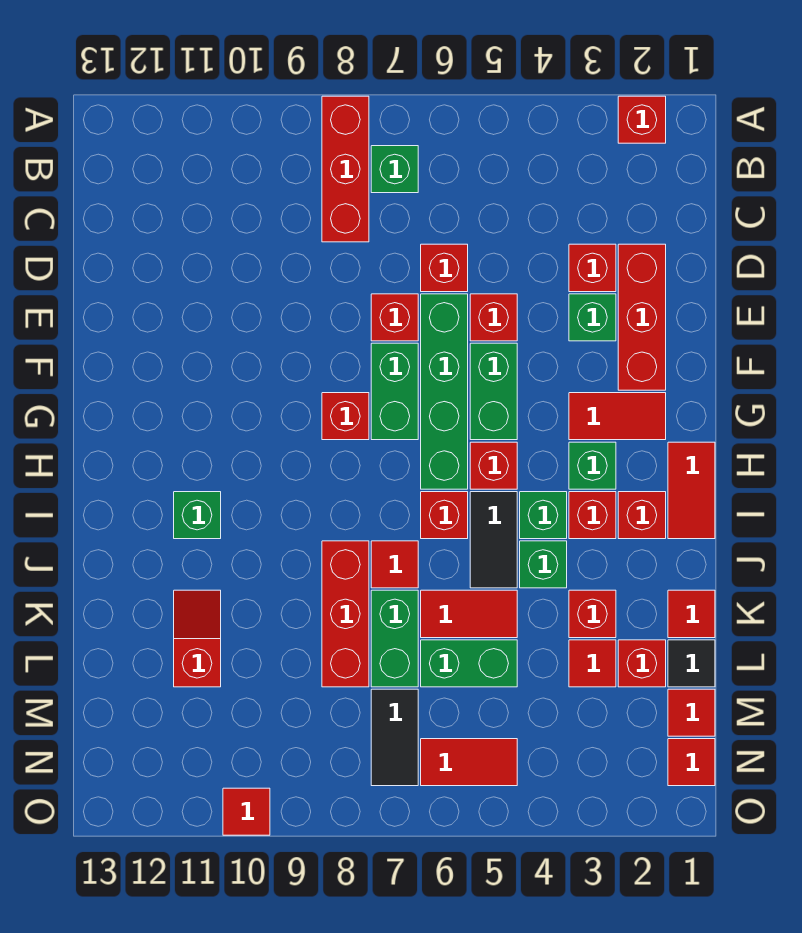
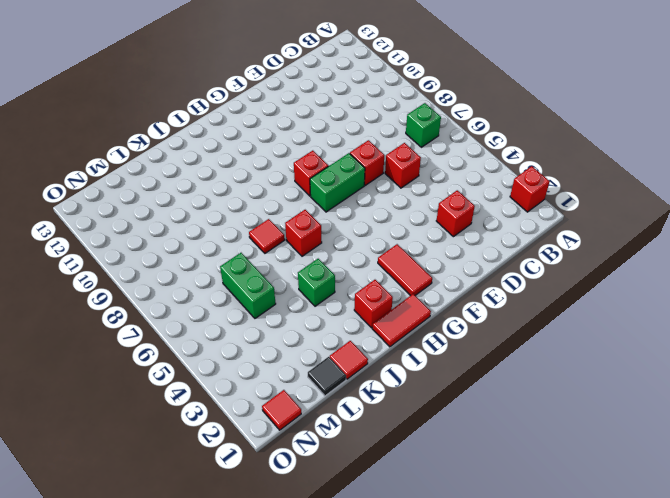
none -> red brick A8:C8 level 1
none -> red brick D2:F2 level 1
none -> green brick E3 level 1
none -> red brick E5 level 1

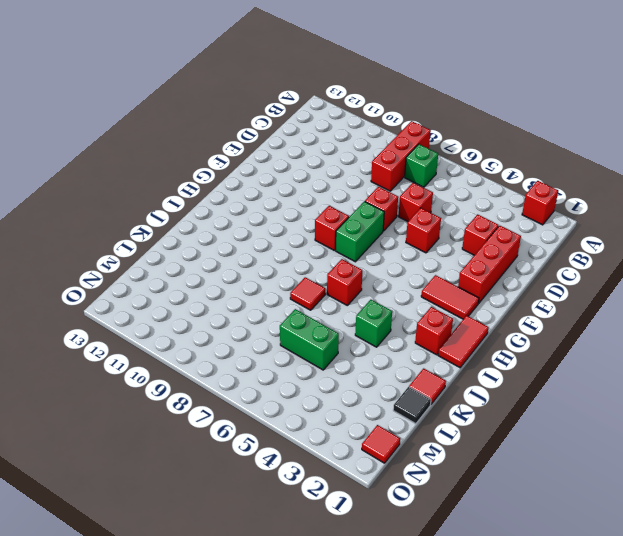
none -> green brick E3 level 1
none -> green brick E6:H6 level 1
none -> green brick F5:G5 level 1
none -> green brick H3 level 1

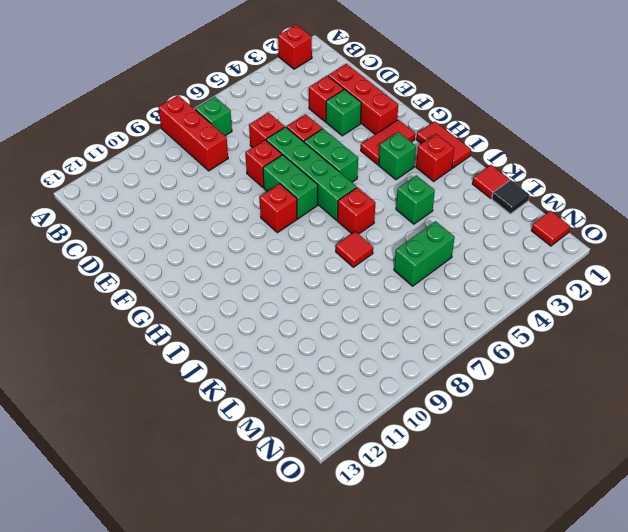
none -> red brick H5 level 1
none -> red brick I3 level 1
none -> green brick I4 level 1
none -> black tile I5:J5 level 1

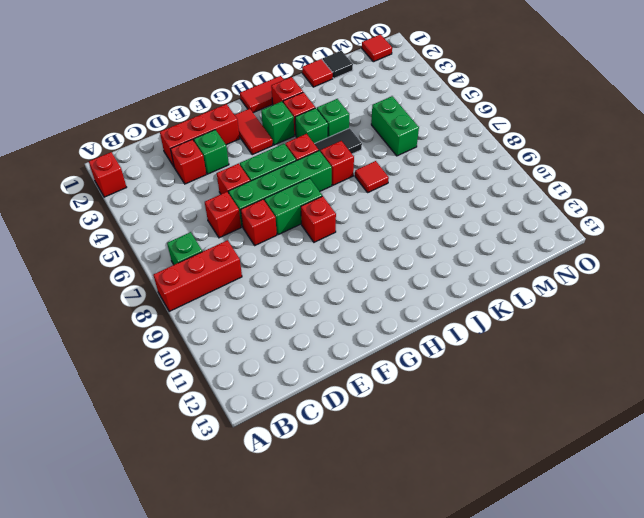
none -> green brick I11 level 1
none -> red brick J8:L8 level 1
none -> red brick K3 level 1
none -> red tile K5:K6 level 1

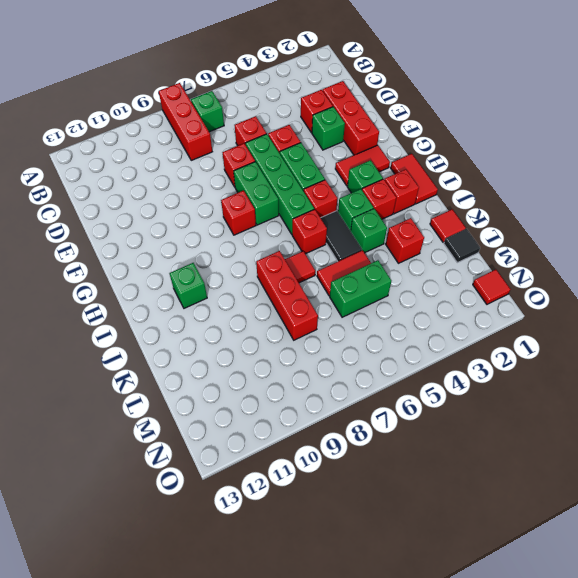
none -> red brick A2 level 1
none -> green brick K7:L7 level 1
none -> red slope K11:L11 level 1 top L
none -> red brick L2 level 1

